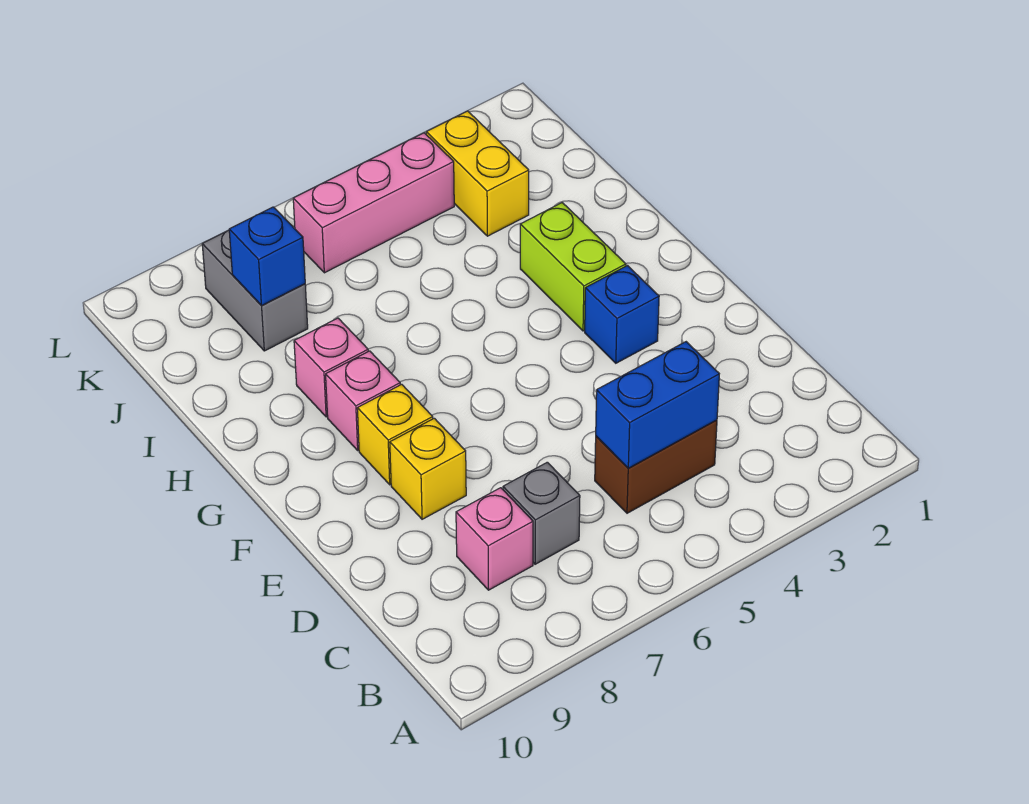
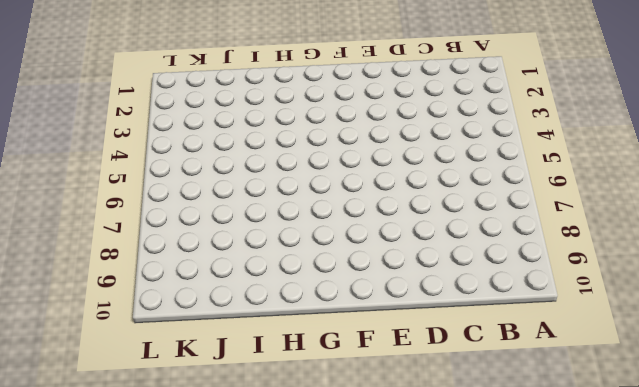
none -> brown brick C4:C5 level 1
none -> grey brick C7 level 1
none -> pink brick C8 level 1

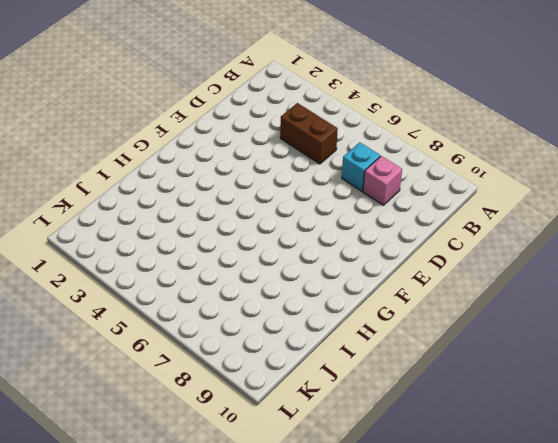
cyan brick C7 level 1 -> grey brick C7 level 1
none -> yellow brick E8 level 1
none -> blue brick F3 level 1
none -> yellow brick F8 level 1

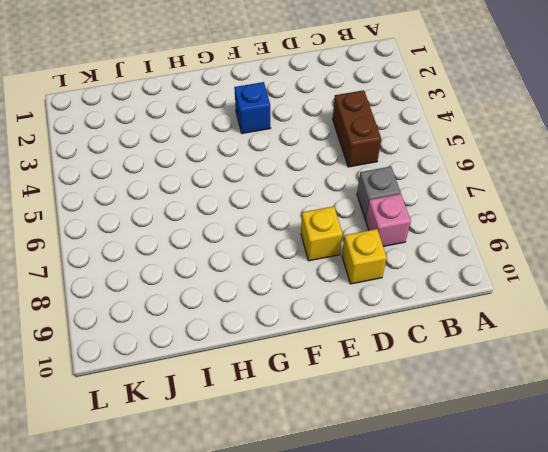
yellow brick D9 level 1 -> yellow brick F8 level 1
none -> lime brick G3:H3 level 1
none -> pink brick G8 level 1
none -> pink brick H8 level 1

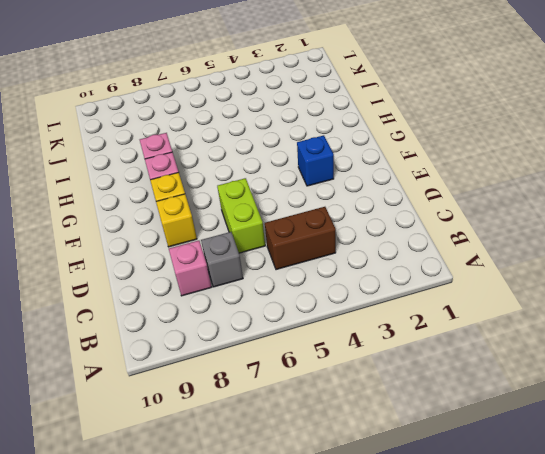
lime brick D6:E6 level 1 -> lime brick G3:H3 level 1
none -> yellow brick J3:K3 level 1
none -> grey brick J8:K8 level 1
none -> pink brick K4:K6 level 1

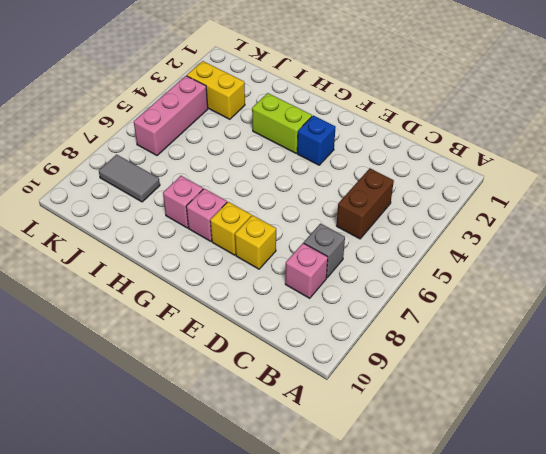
grey tile J8:K8 level 1 -> grey brick J8:K8 level 1
none -> blue brick C4:C5 level 2
none -> blue brick J8 level 2

